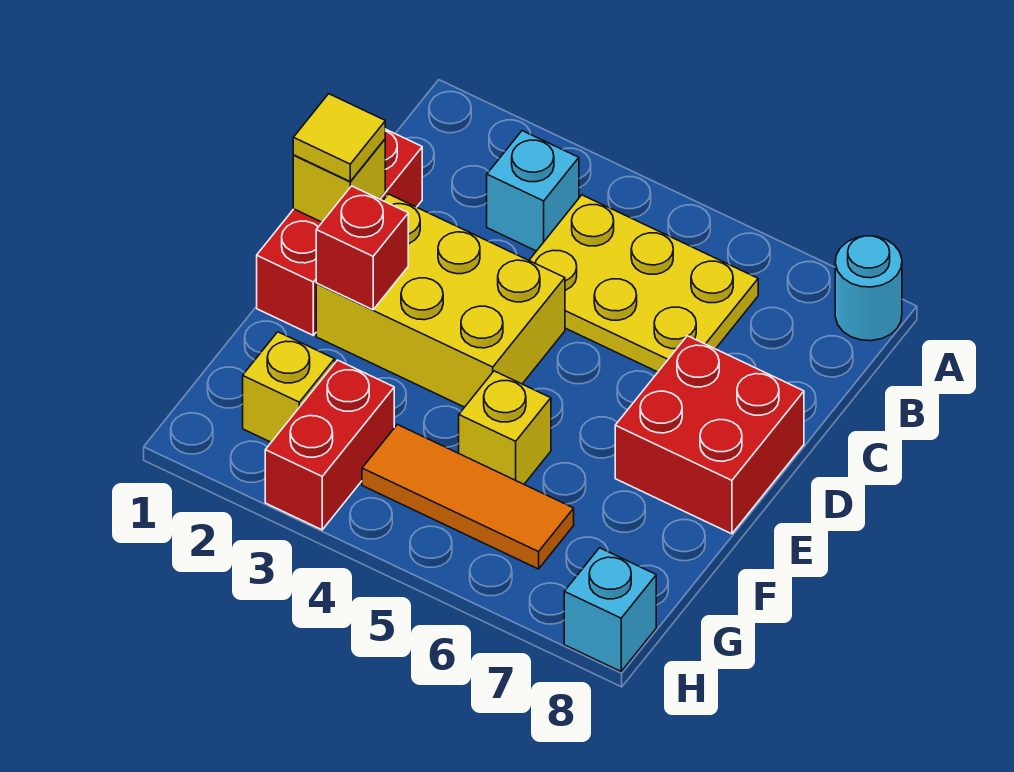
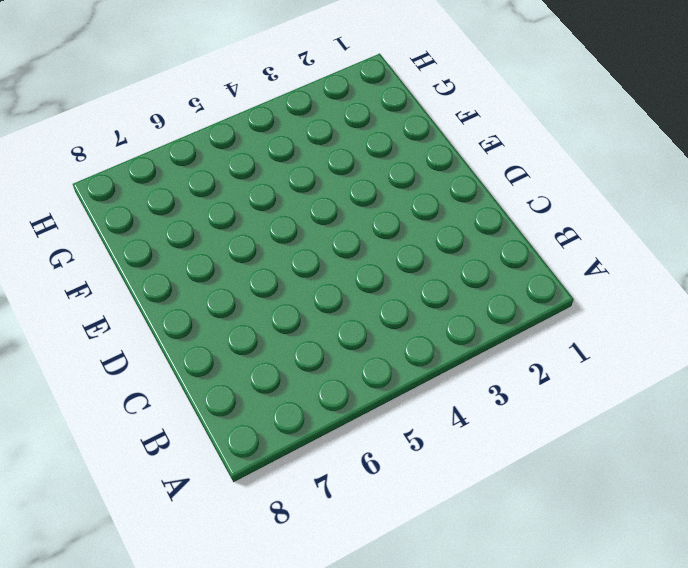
none -> cyan round brick A8 level 1
none -> cyan brick B3 level 1
none -> yellow plate B4:C6 level 1

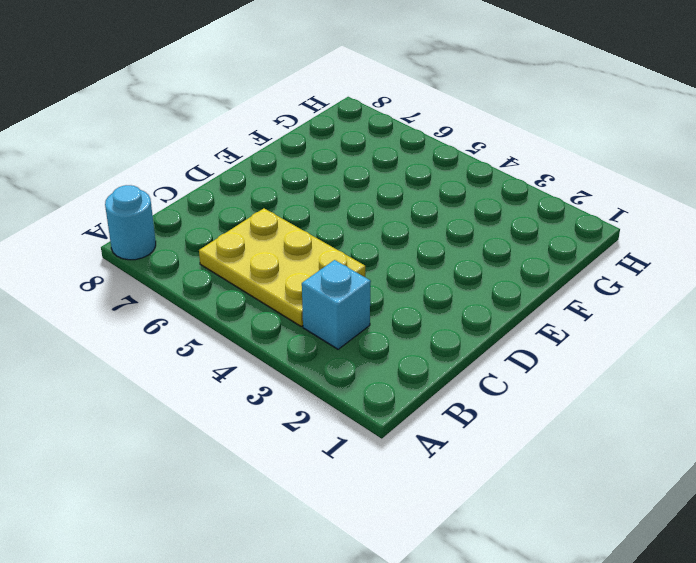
none -> red brick C1:E1 level 1
none -> yellow brick D2:E4 level 1
none -> red brick D7:E8 level 1

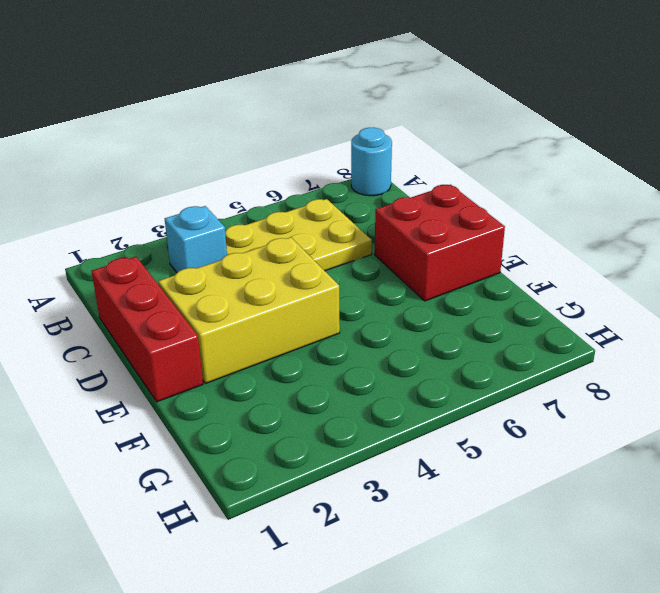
none -> yellow brick F5 level 1
none -> yellow brick G2 level 1
none -> red brick G3:H3 level 1

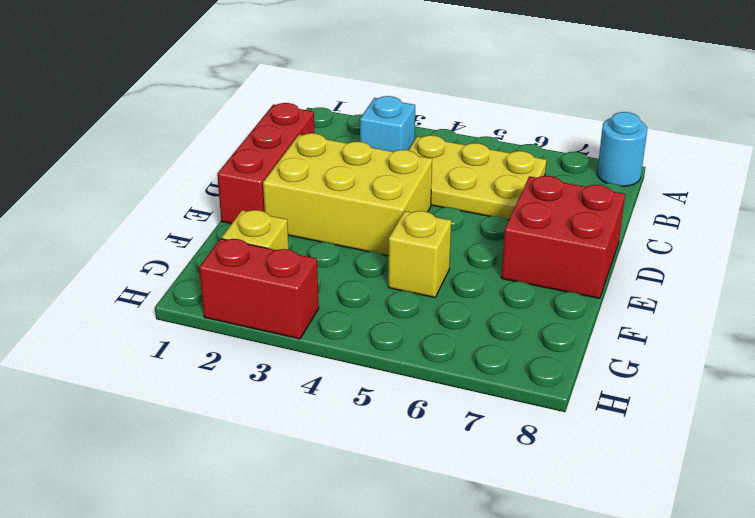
red brick H2:H3 level 1 -> red brick G3:H3 level 1
none -> orange tile G4:G6 level 1
none -> cyan brick H8 level 1
none -> yellow brick D1 level 2

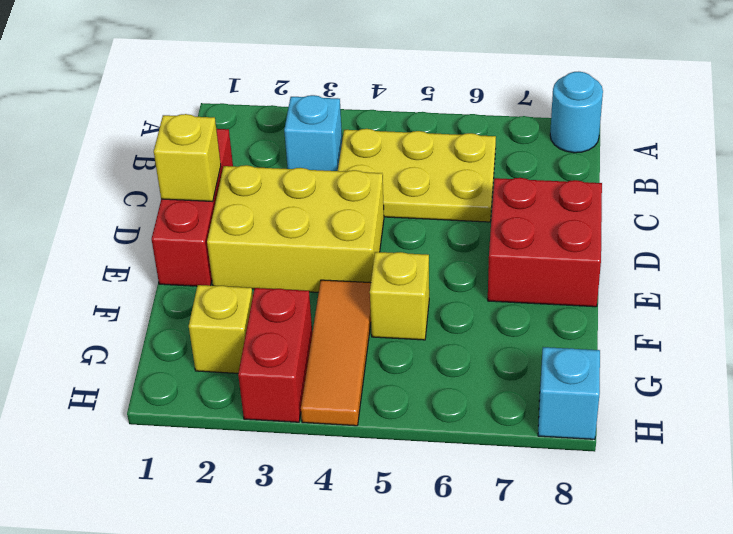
orange tile F4:H4 level 1 -> orange tile G4:G6 level 1
none -> red brick E2 level 2
none -> yellow tile D1 level 3

